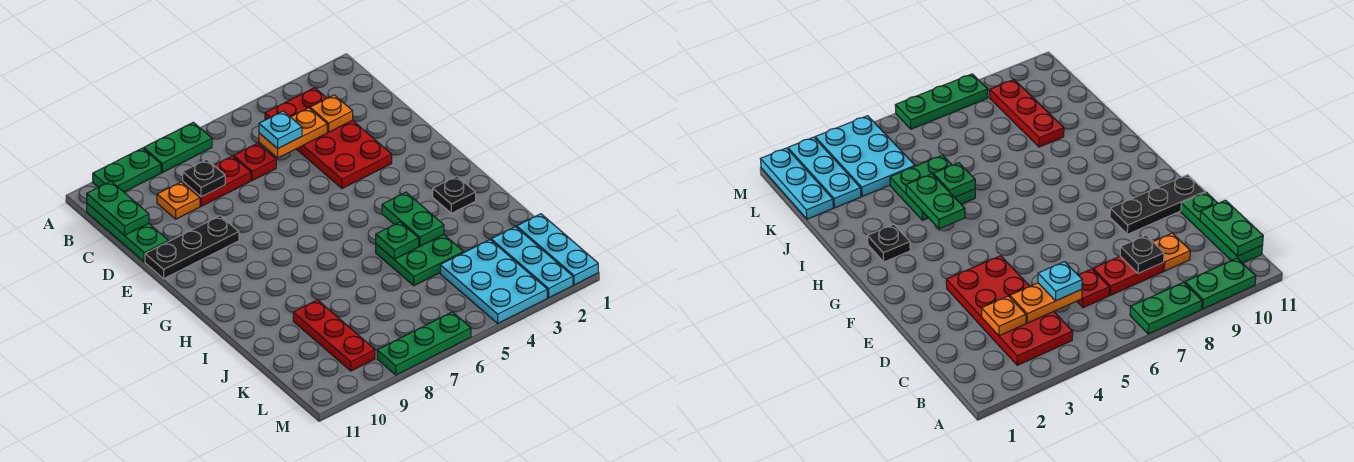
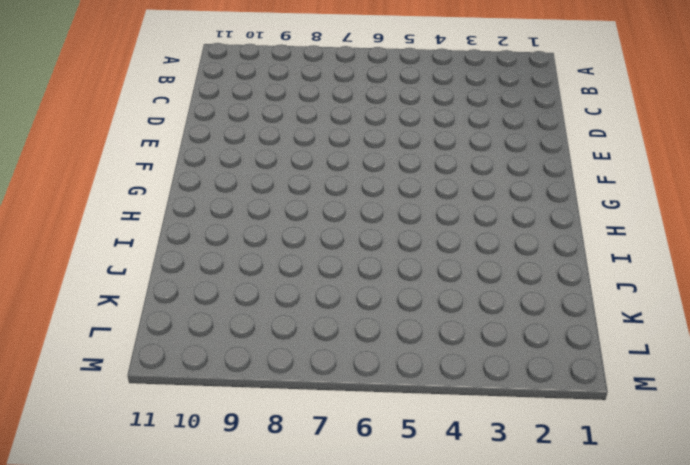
none -> green plate A7:A8 level 1
none -> green plate A9:A10 level 1
none -> red plate B3:E4 level 1

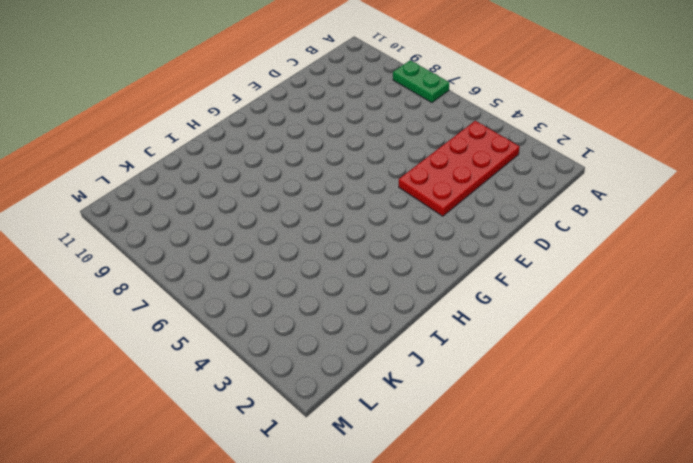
none -> green plate A9:A10 level 1
none -> green plate B11:D11 level 1
none -> red plate C6 level 1

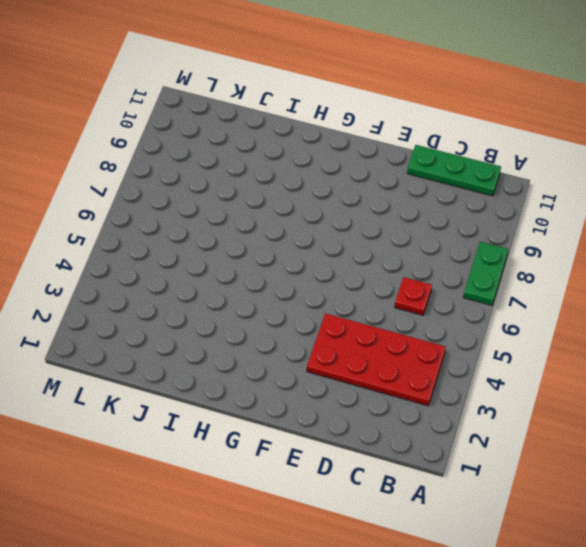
none -> green plate A9:A10 level 1
none -> red plate C7:C8 level 1
none -> orange plate C9 level 1

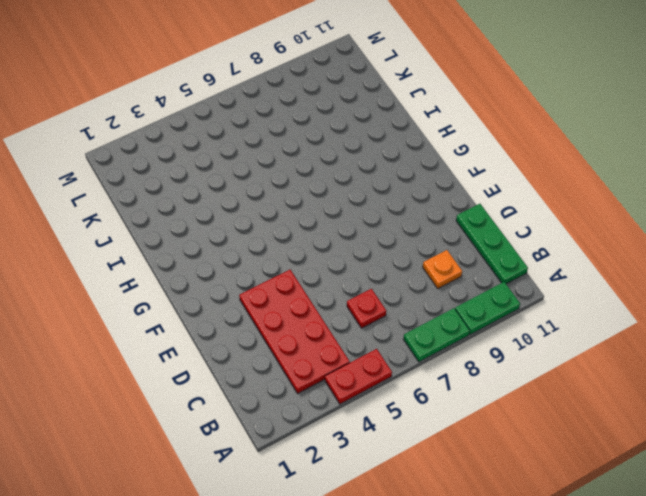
red plate A4:A5 level 1 -> red plate C7:C8 level 1
none -> black plate E9:E11 level 1
none -> black plate H2 level 1
none -> green plate I4:J5 level 1

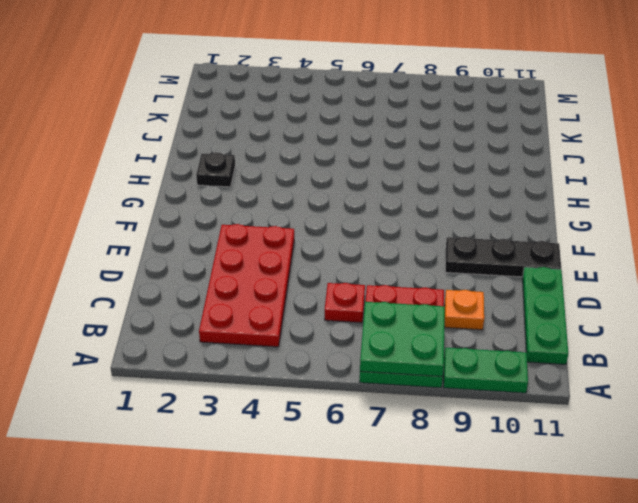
green plate A7:B8 level 2 -> green plate I4:J5 level 1
none -> red plate J9:L9 level 1
none -> cyan plate K1:M1 level 1
none -> cyan plate K2:M2 level 1

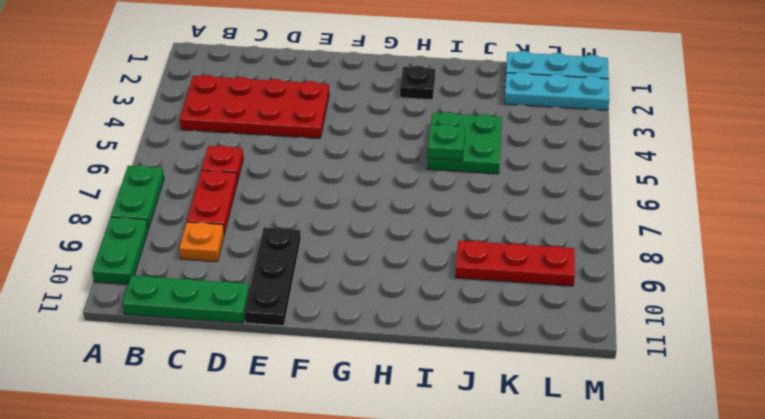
none -> cyan plate K3:M4 level 1
none -> green plate M6:M8 level 1
none -> green plate B11:C11 level 2

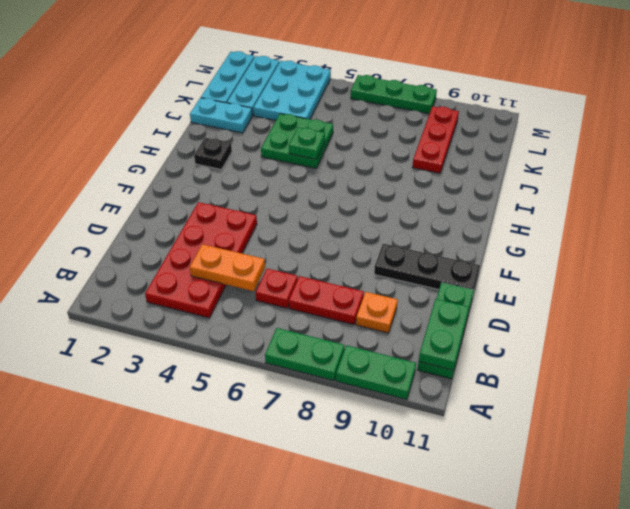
cyan plate J1:J2 level 1 -> none
none -> orange plate C3 level 2
none -> black plate C8 level 2
none -> green plate H4:I4 level 2

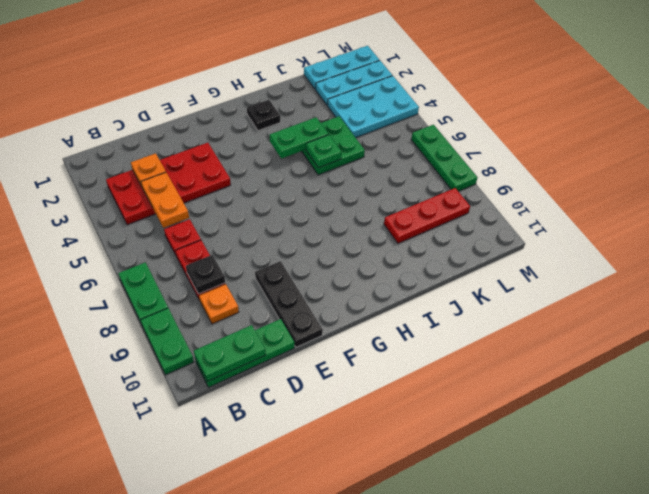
none -> cyan plate C5 level 3

